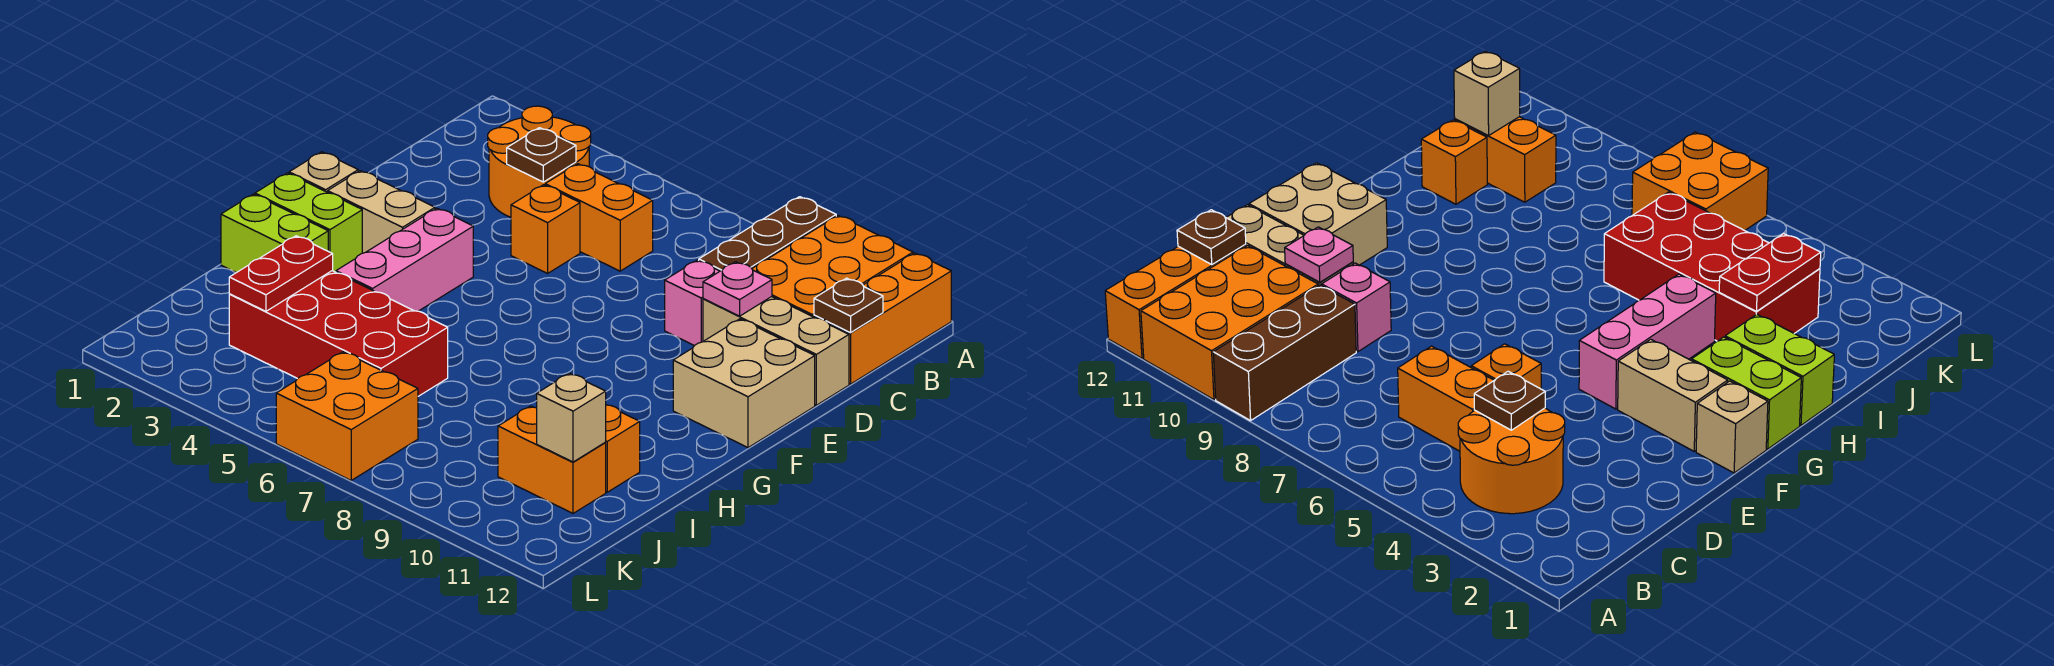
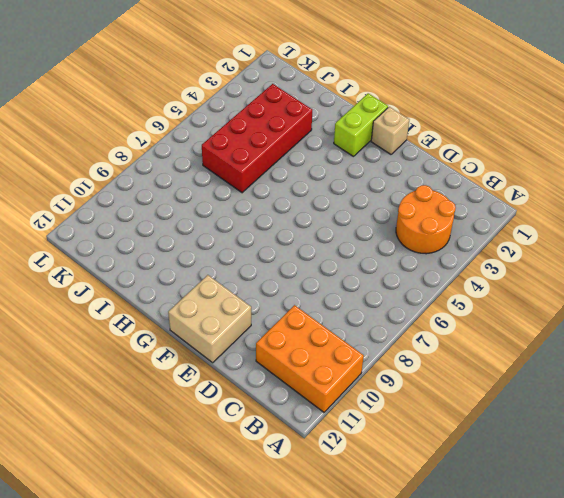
none -> brown brick A9:C9 level 1
none -> orange brick A12:C12 level 1
none -> orange brick C5:C6 level 1

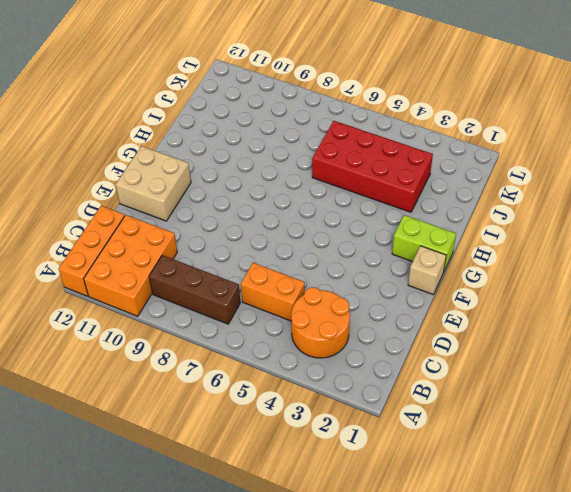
brown brick B7:B9 level 1 -> brown brick A9:C9 level 1
none -> orange brick D5 level 1
none -> pink brick D9 level 1
none -> tan brick D10:D12 level 1

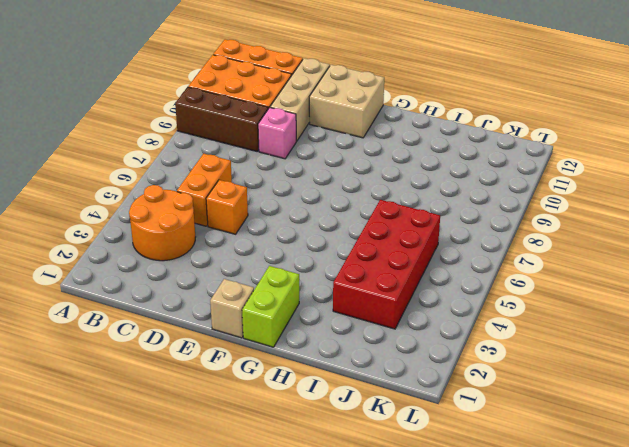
none -> tan brick F2:F3 level 1
none -> pink brick F4:H4 level 1
none -> lime brick H1:H2 level 1

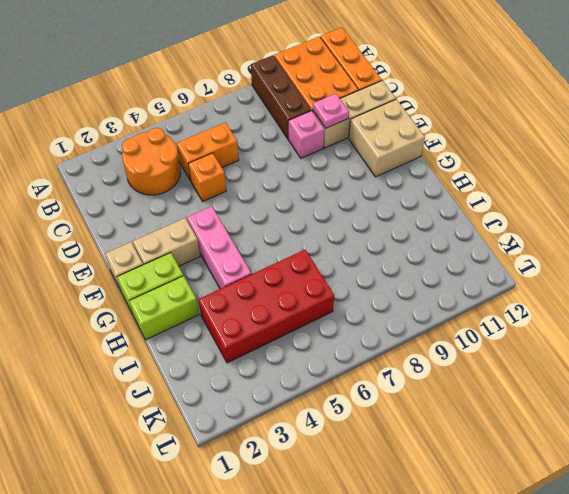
none -> orange brick I11 level 1
none -> orange brick J10:J11 level 1
none -> orange brick K6:L7 level 1

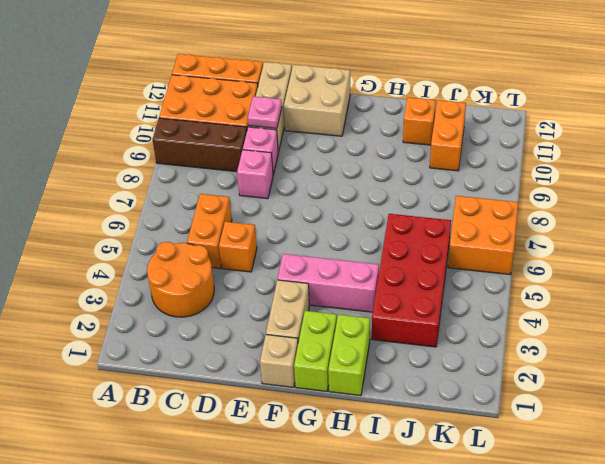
pink brick D8 level 1 -> none
none -> brown plate C4 level 2
none -> brown plate C12 level 2
none -> red plate I3:J3 level 2

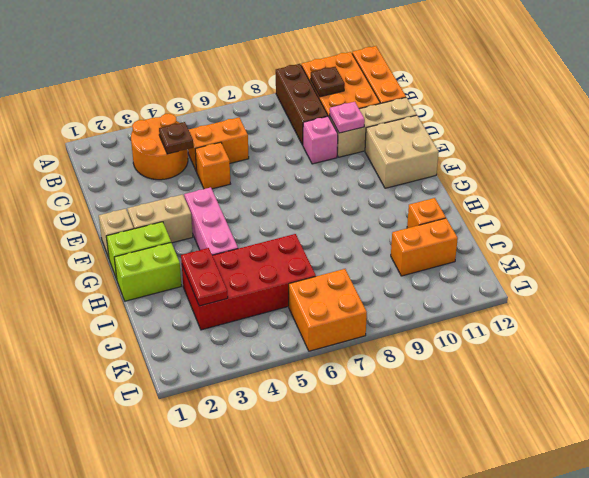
brown plate B10 level 2 -> brown plate C12 level 2
none -> tan brick J11 level 2

